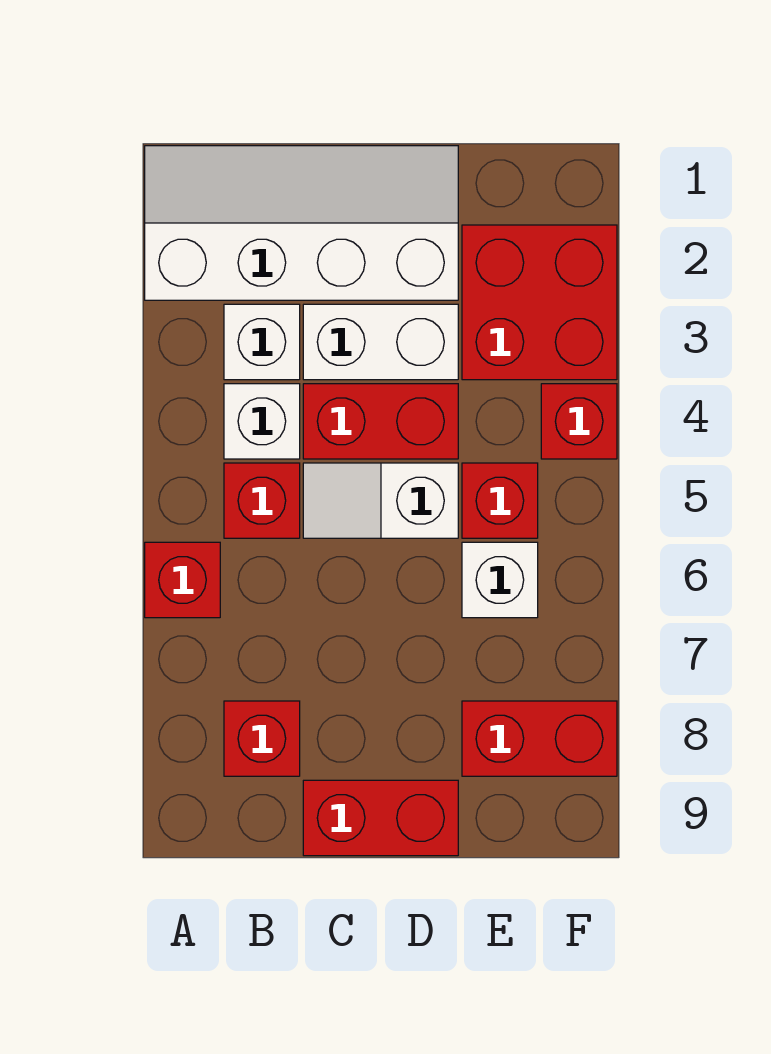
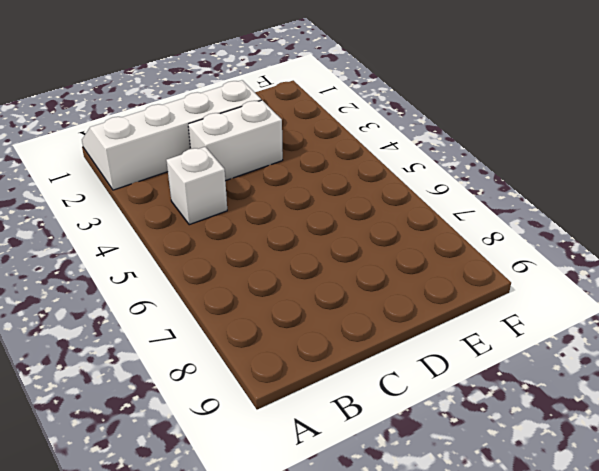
none -> red brick A6 level 1
none -> white brick B3 level 1
none -> red brick B5 level 1

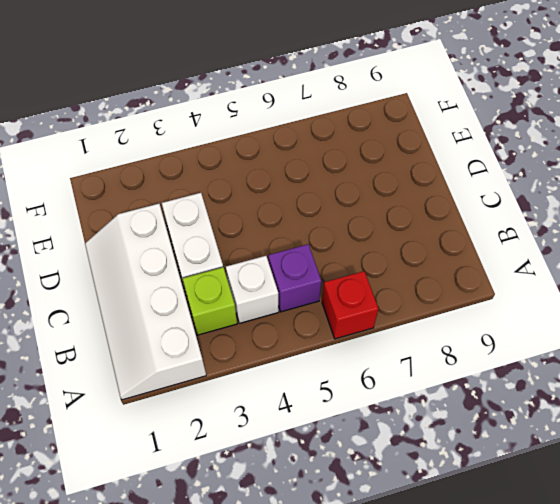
lime brick B3 level 1 -> white brick B3 level 1
purple brick B5 level 1 -> red brick B5 level 1
none -> red brick B8 level 1
none -> red brick C4:D4 level 1
none -> white slope C5:D5 level 1 top D

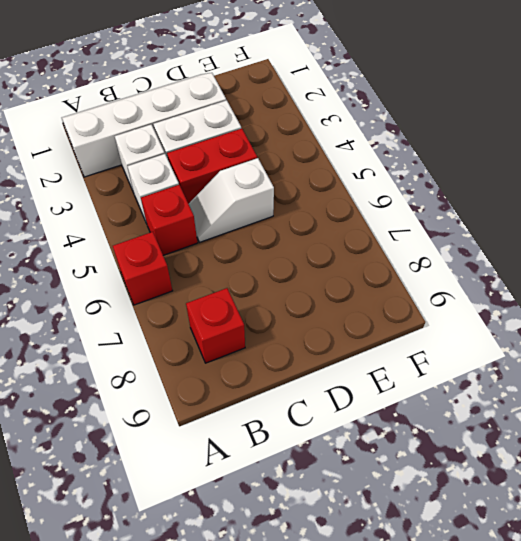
none -> red brick C9:D9 level 1
none -> red brick E2:F3 level 1
none -> red brick E5 level 1

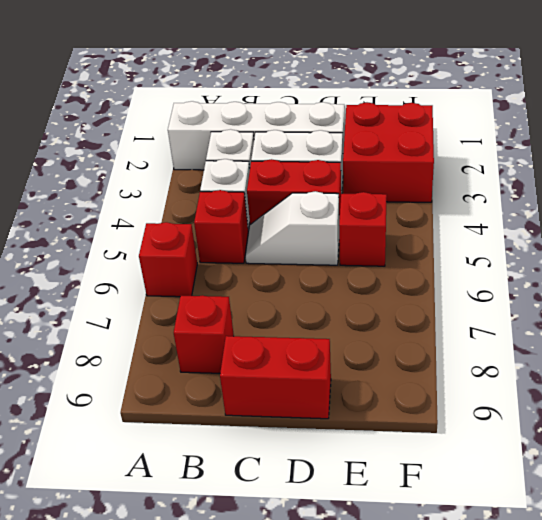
none -> white brick E6 level 1
none -> red brick E8:F8 level 1
none -> red brick F4 level 1

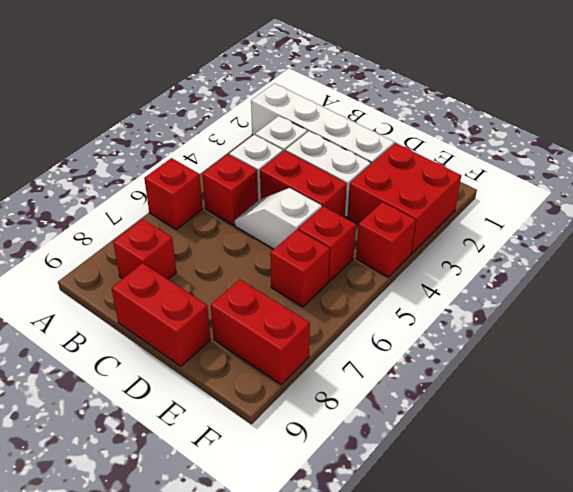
red brick E6 level 1 -> white brick E6 level 1

